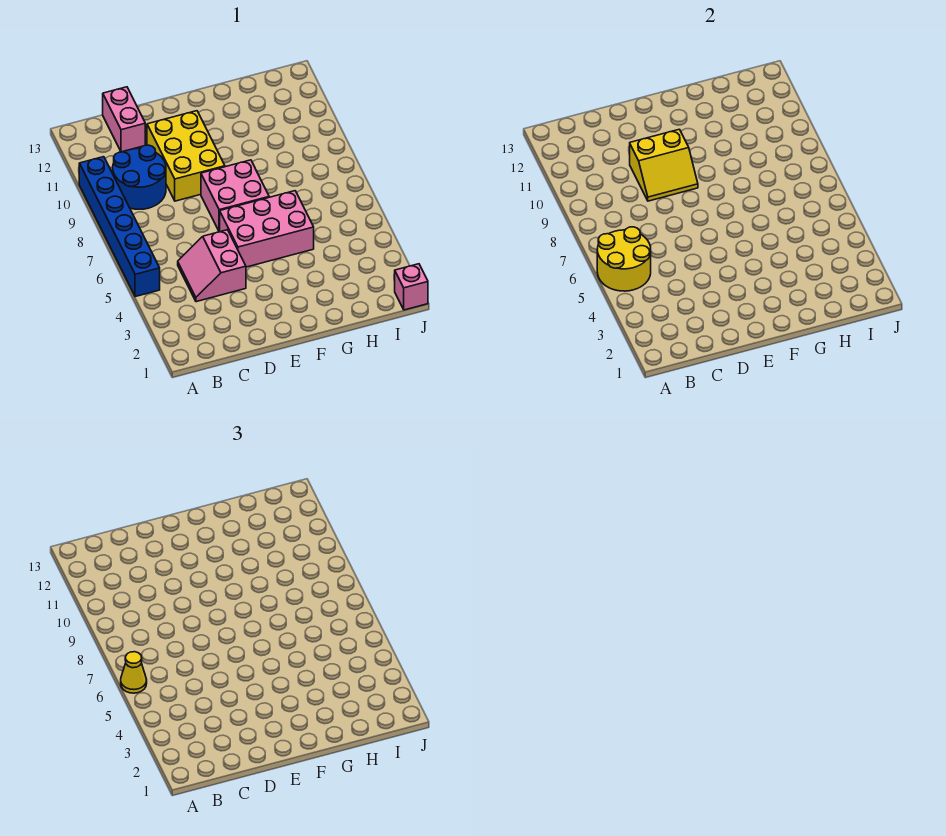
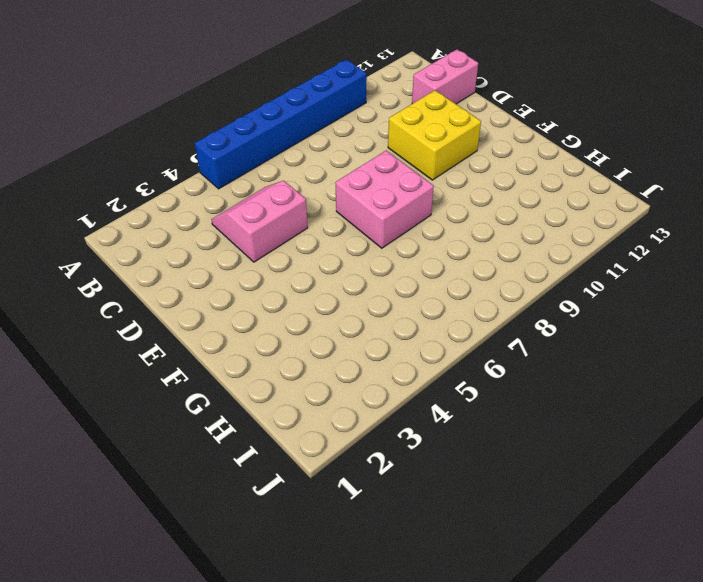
yellow brick D10:E11 level 1 -> yellow brick D9:E11 level 1
none -> blue round brick B9:C10 level 1
none -> pink brick E5:G6 level 1

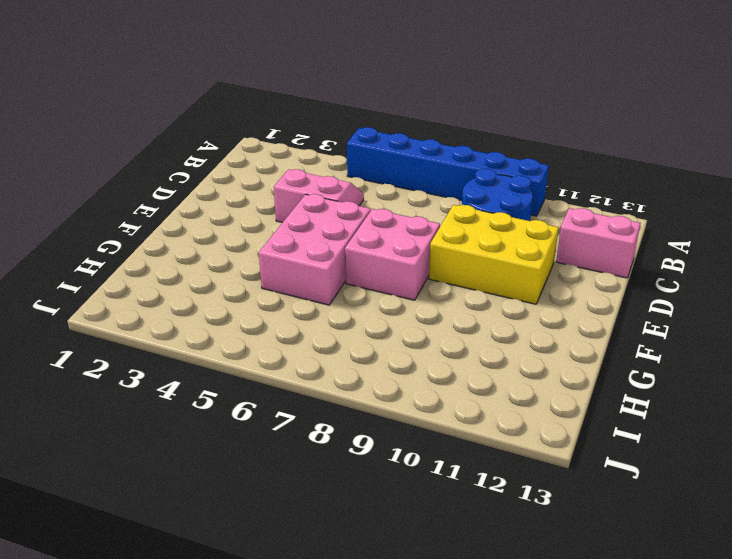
none -> pink brick J1 level 1
none -> yellow round brick A5:B6 level 2

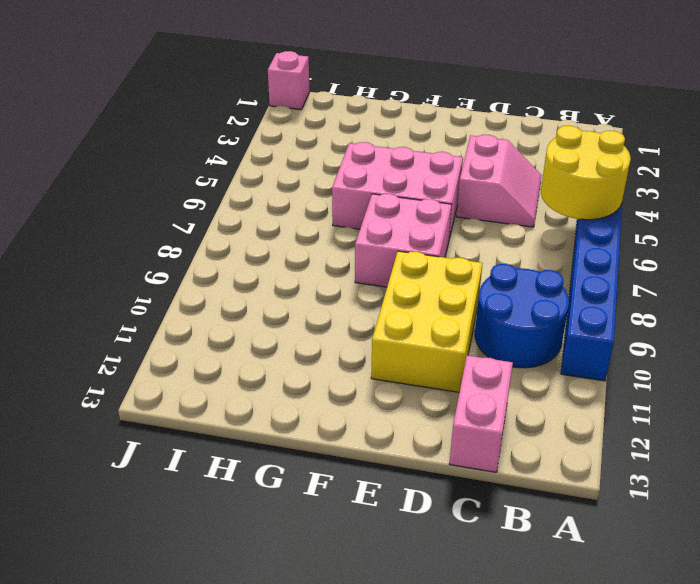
none -> yellow slope D9:E10 level 2 top 10
none -> yellow cone A6 level 3

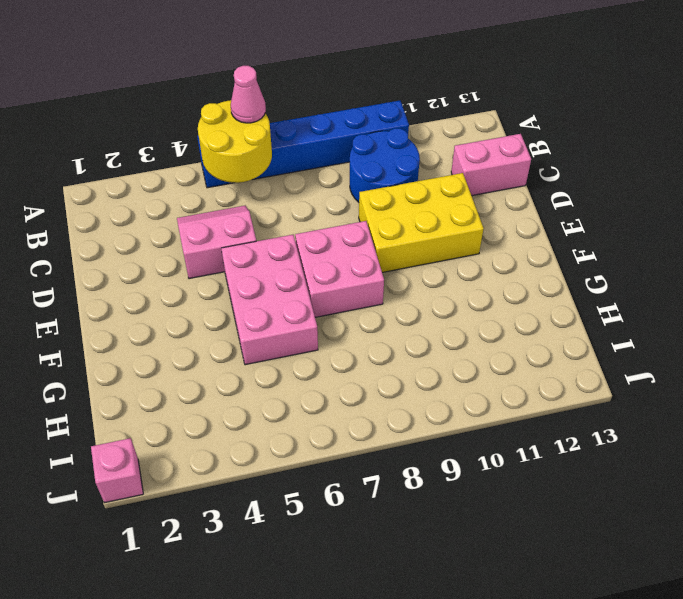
pink cone A6 level 3 -> yellow cone A6 level 3
none -> yellow slope D9:E10 level 2 top 10

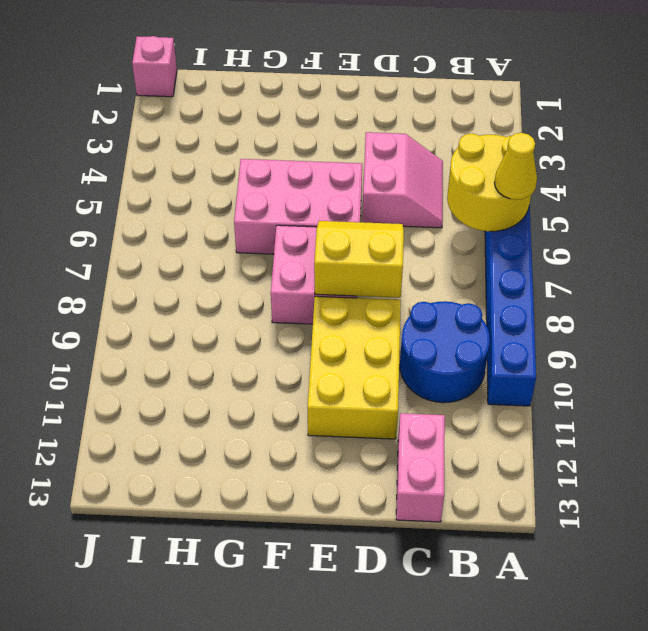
yellow slope D7:E8 level 2 top 8 -> yellow slope D9:E10 level 2 top 10

